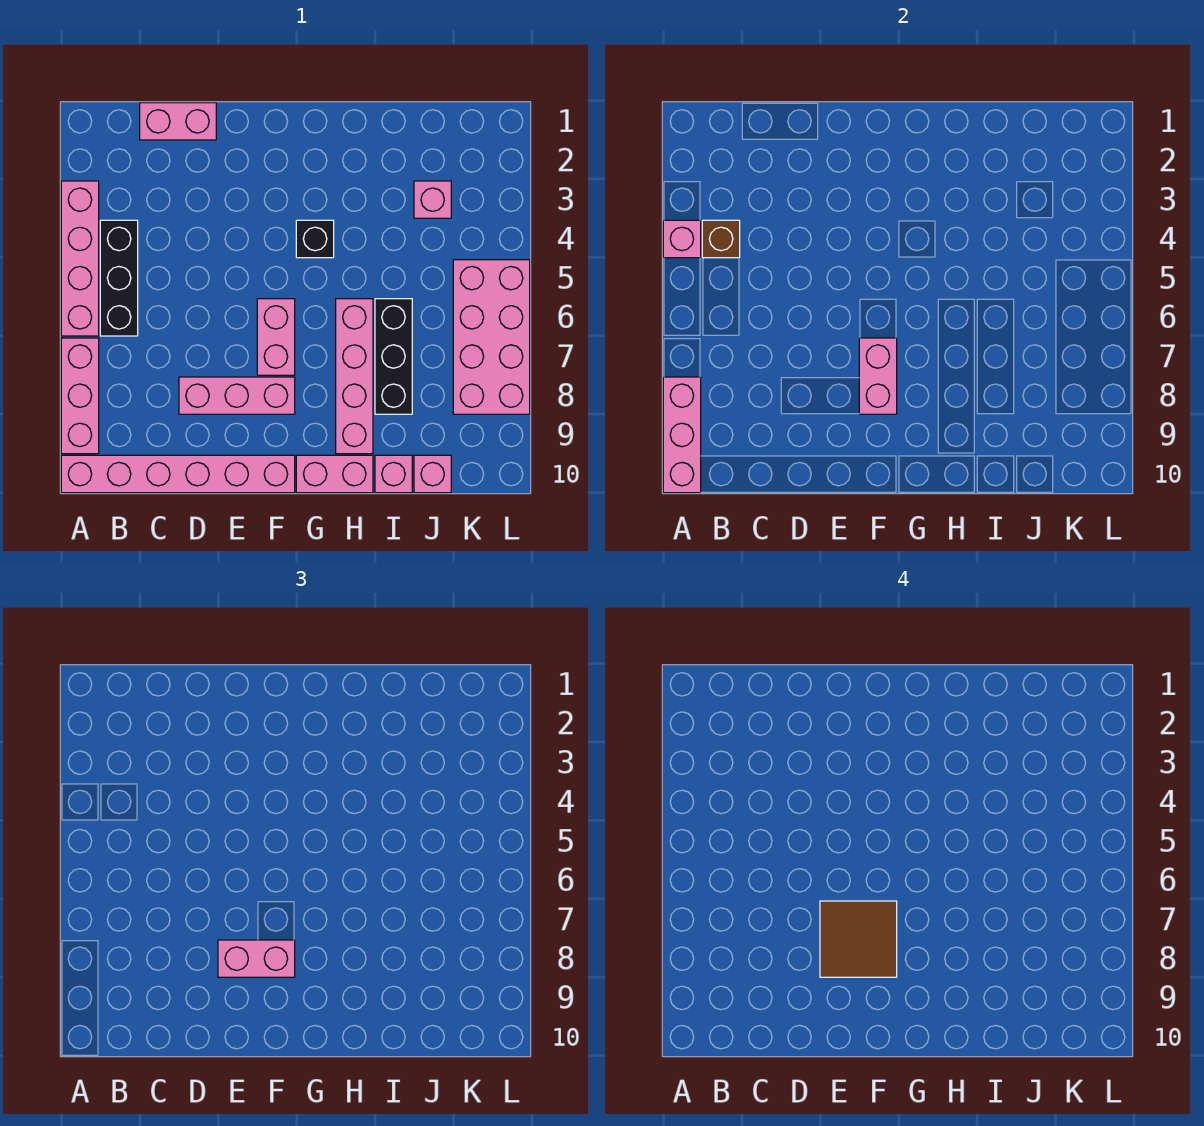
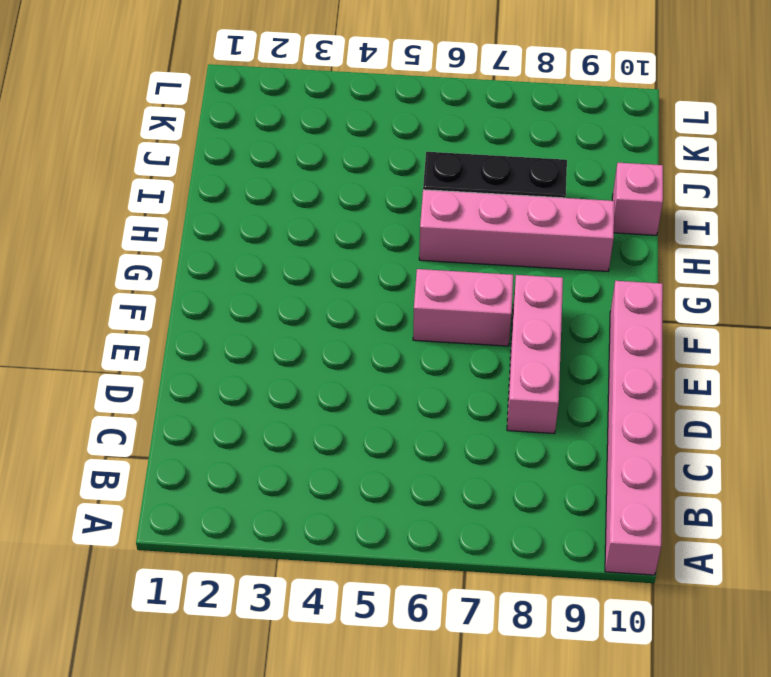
none -> pink brick A3:A6 level 1
none -> pink brick A7:A9 level 1
none -> black brick B4:B6 level 1

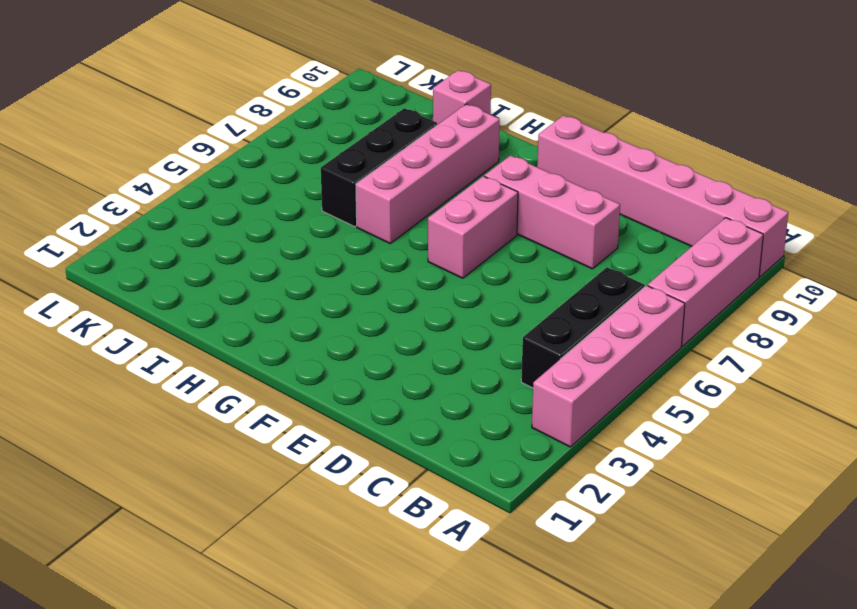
none -> pink brick C1:D1 level 1
none -> black brick G4 level 1
none -> pink brick G10:H10 level 1

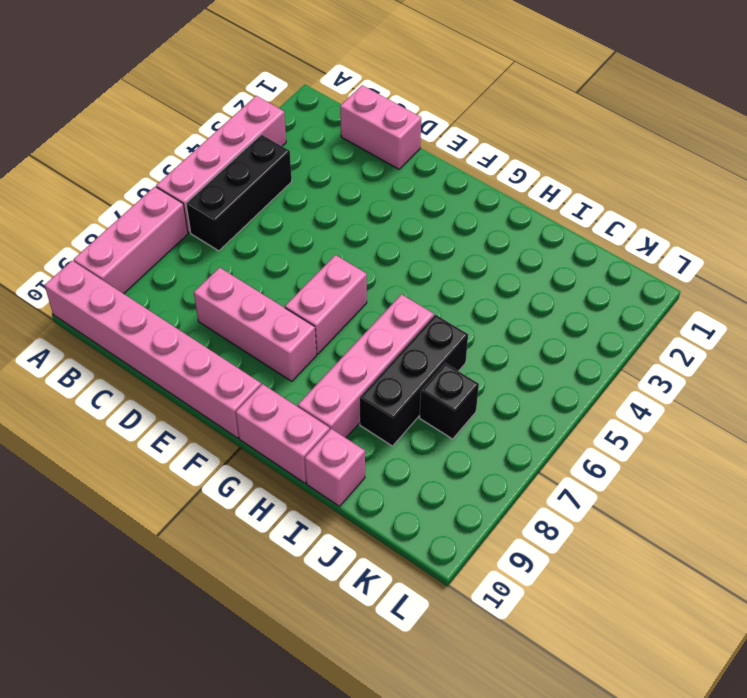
black brick J7 level 1 -> black brick G4 level 1
none -> pink brick J3 level 1
none -> pink brick J10 level 1
none -> pink brick K5:L8 level 1

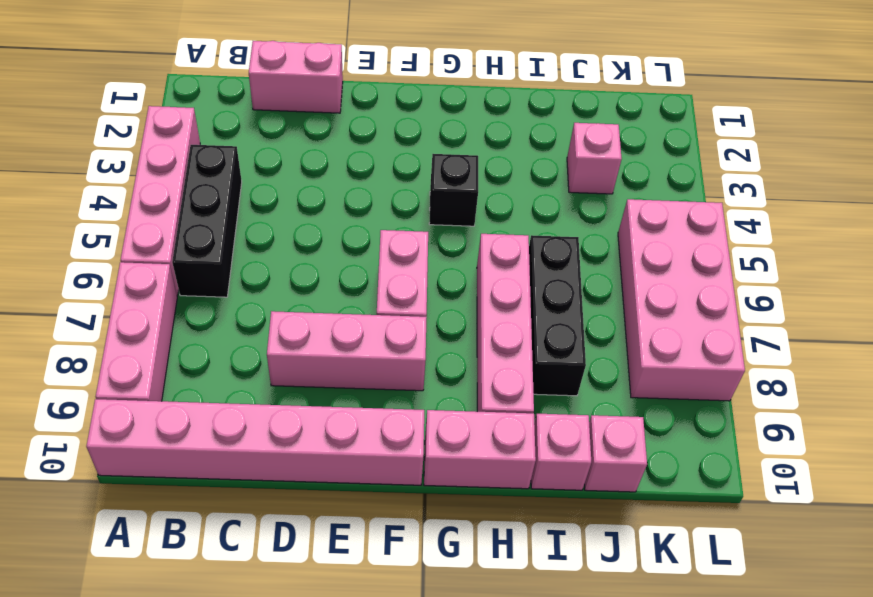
none -> pink brick A4 level 2
none -> pink brick A8:A10 level 2
none -> brown brick B4 level 2

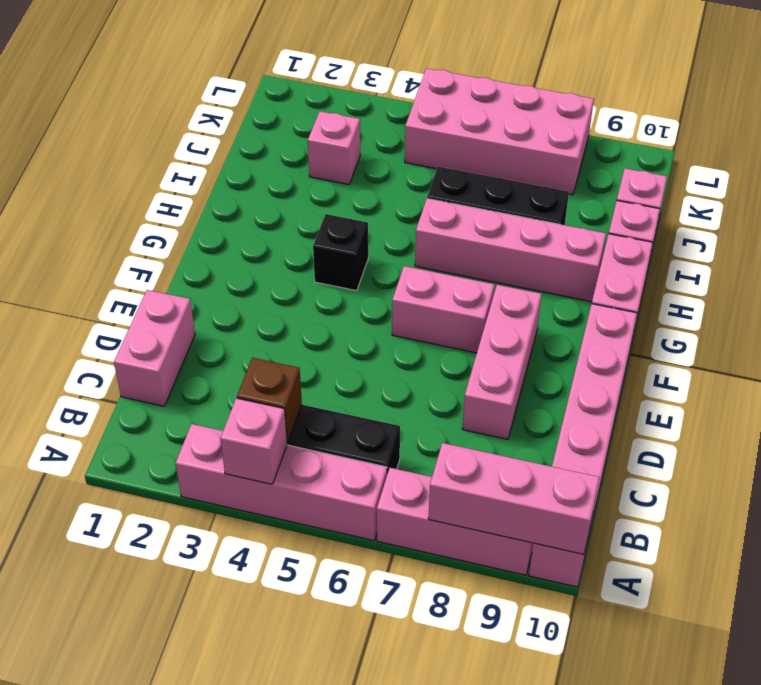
none -> pink brick F7:F8 level 2
none -> pink brick E8:F8 level 3
none -> brown tile E7:F8 level 4

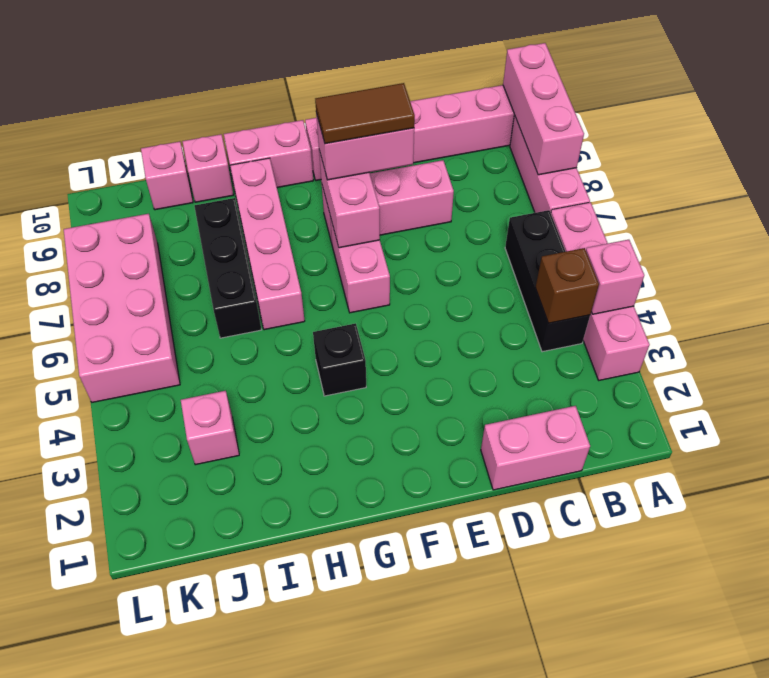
brown tile E8:F8 level 4 -> brown tile E7:F8 level 4

